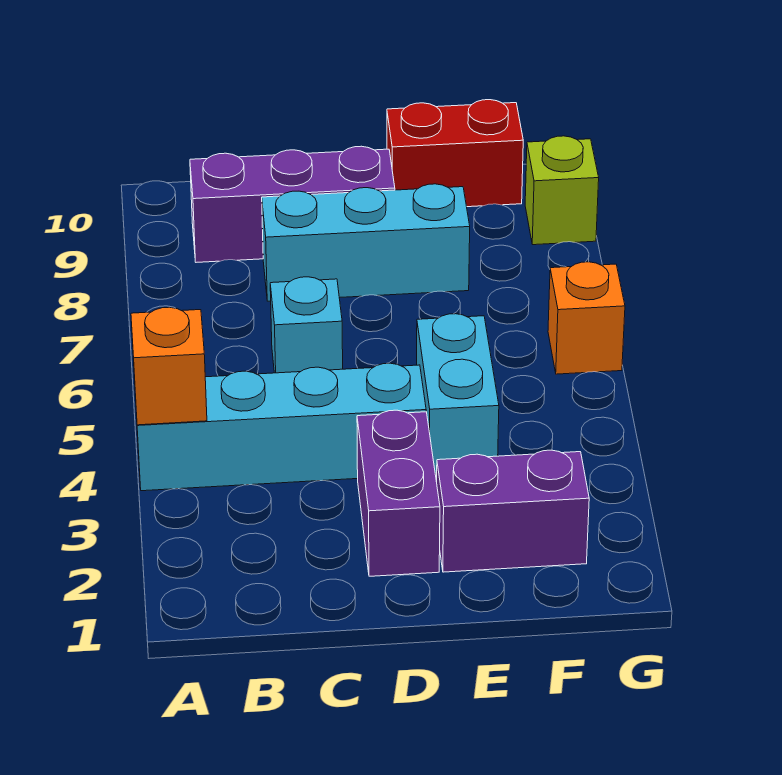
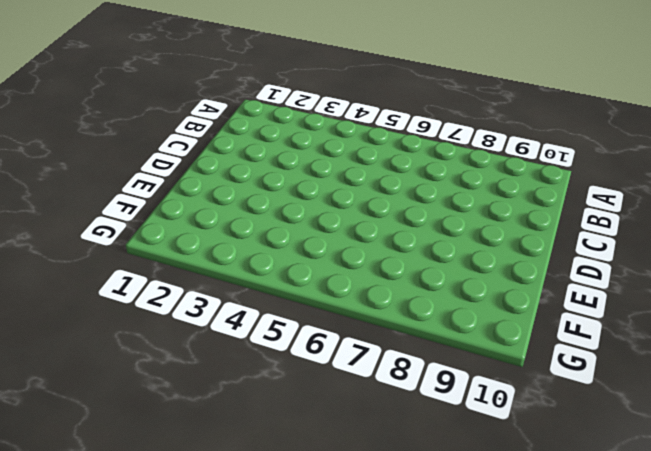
none -> cyan brick A4:D4 level 1
none -> purple brick B9:D9 level 1

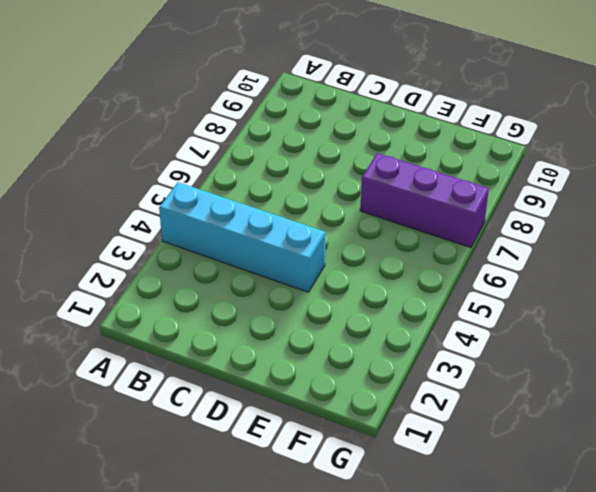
purple brick E7:G7 level 1 -> purple brick B9:D9 level 1
none -> cyan brick C6 level 1
none -> cyan brick C8:E8 level 1

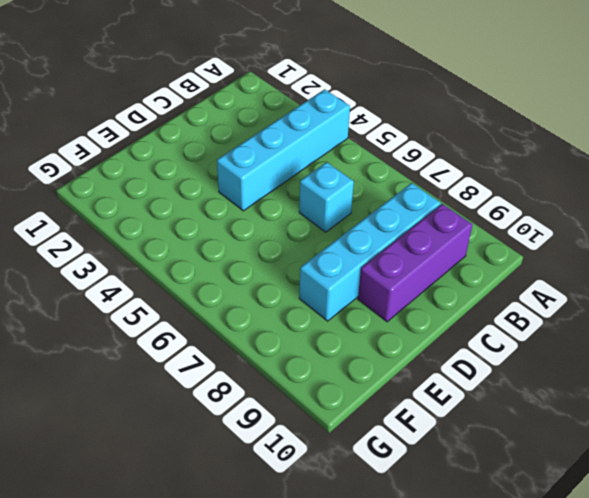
cyan brick B8:E8 level 1 -> cyan brick C8:E8 level 1
none -> purple brick D2:D3 level 1
none -> purple brick E2:F2 level 1

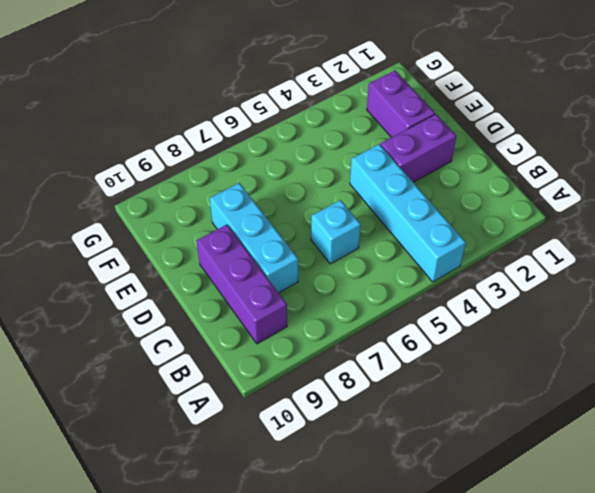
none -> cyan brick E4:E5 level 1
none -> red brick E10:F10 level 1

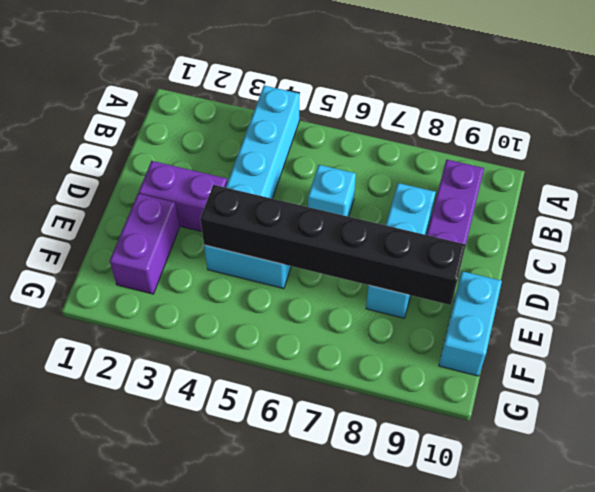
black brick E4:E9 level 2 -> none
cyan brick E10:F10 level 1 -> red brick E10:F10 level 1
none -> orange brick G6 level 1
none -> lime brick G9 level 1

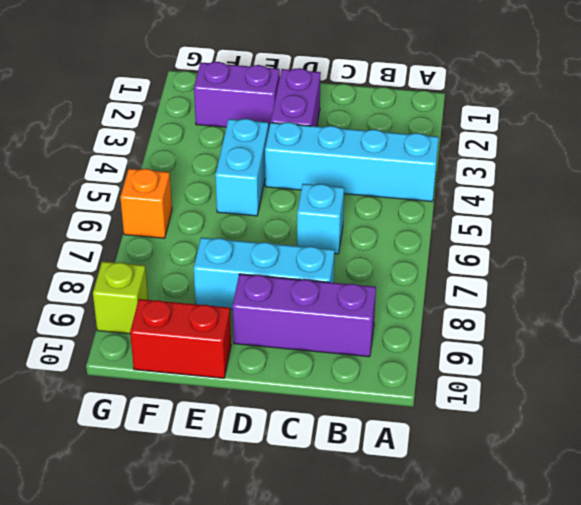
none -> orange brick A4 level 2

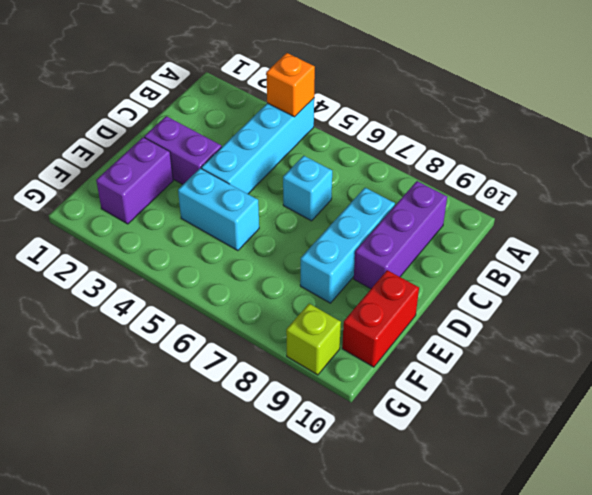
none -> orange brick G6 level 1

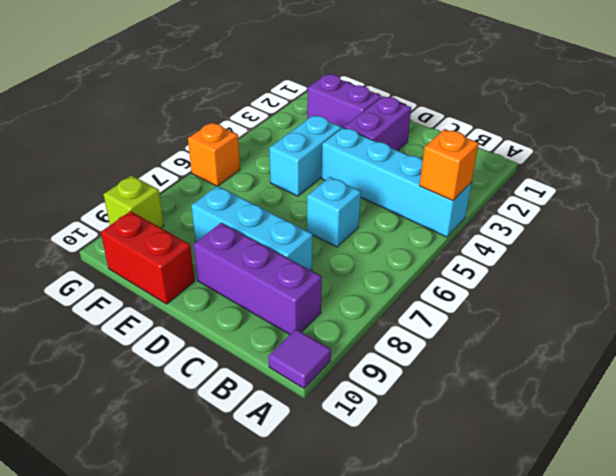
purple tile A10 level 1 -> none

